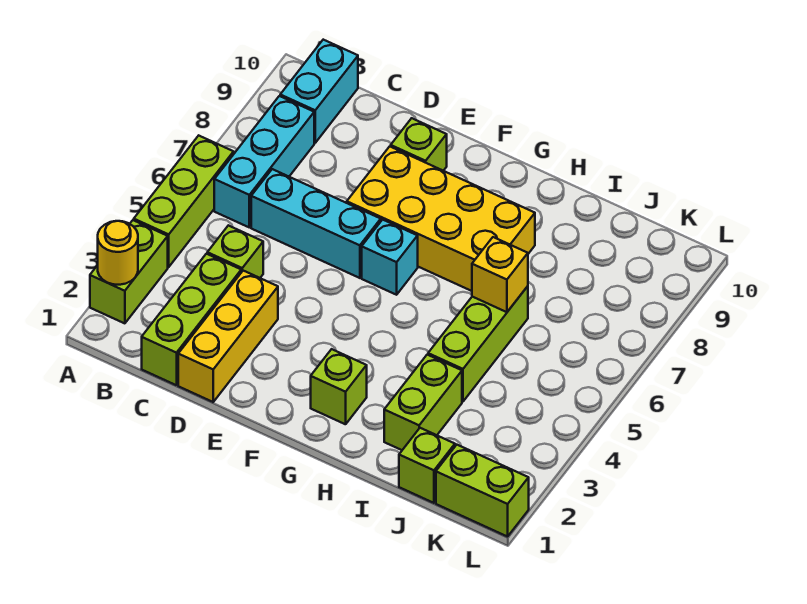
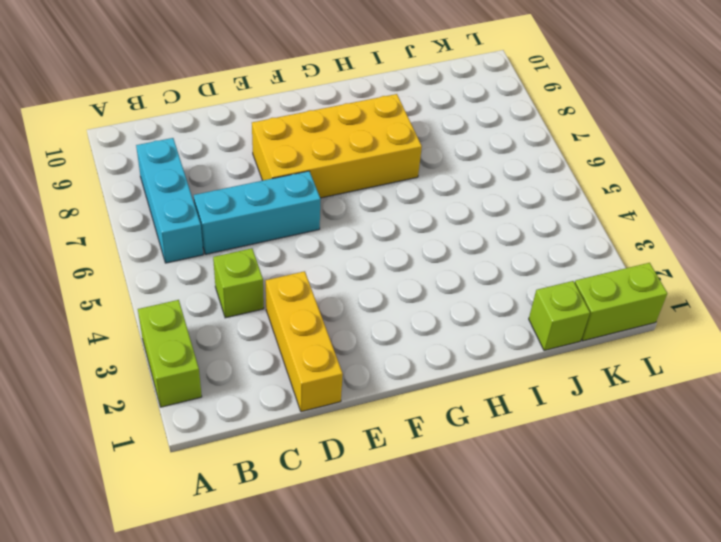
none -> lime brick A4:A6 level 1
none -> cyan brick B9:B10 level 1
none -> lime brick C1:C3 level 1

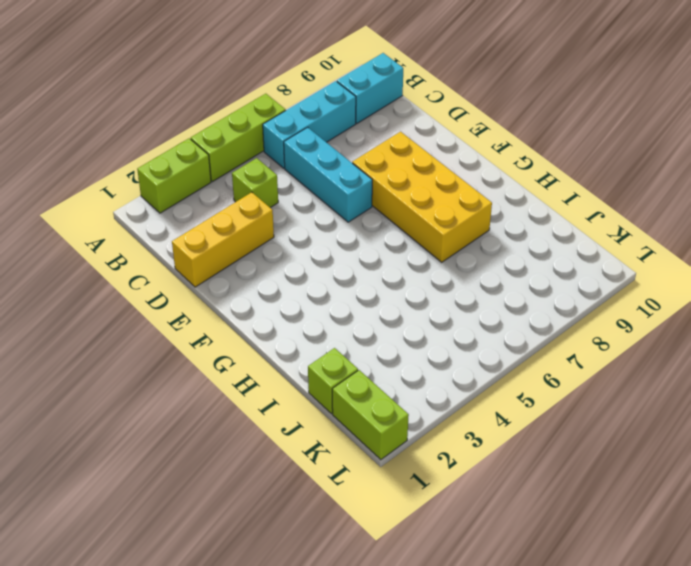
none -> lime brick C1:C3 level 1
none -> lime brick E9 level 1
none -> cyan brick F6 level 1

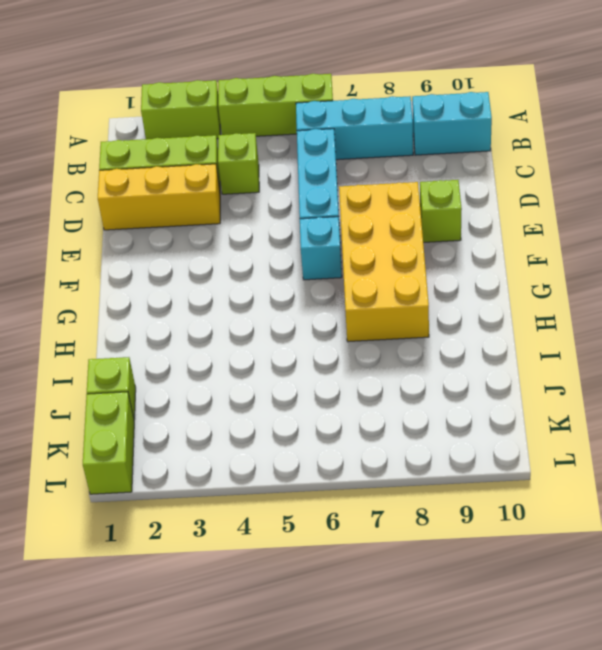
none -> lime brick G2 level 1
none -> lime brick I2:I3 level 1
none -> lime brick I4:I6 level 1

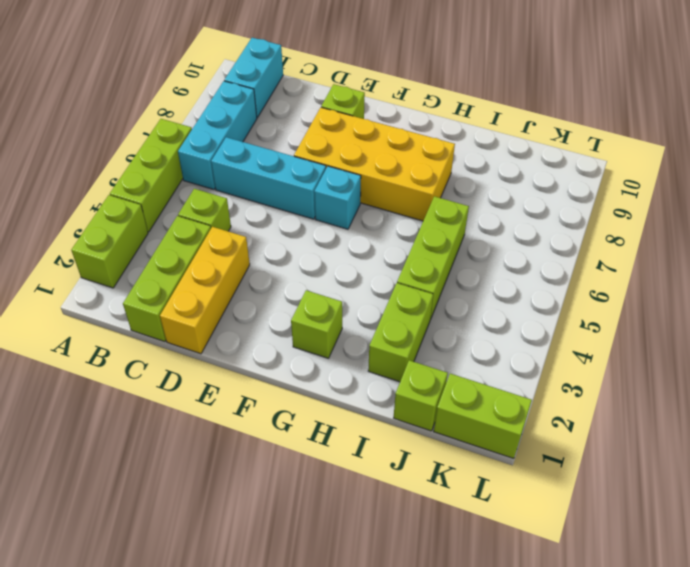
none -> yellow round brick A2 level 2
none -> yellow brick I6 level 2

